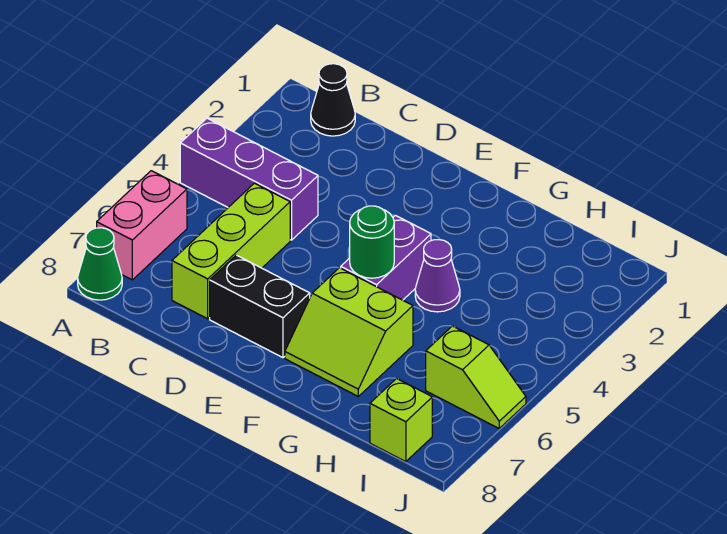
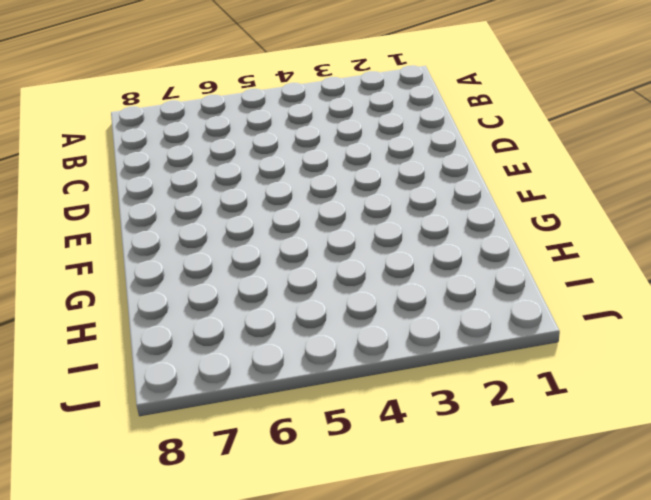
none -> purple brick A4:C4 level 1
none -> pink brick A6:A7 level 1
none -> green cone A8 level 1

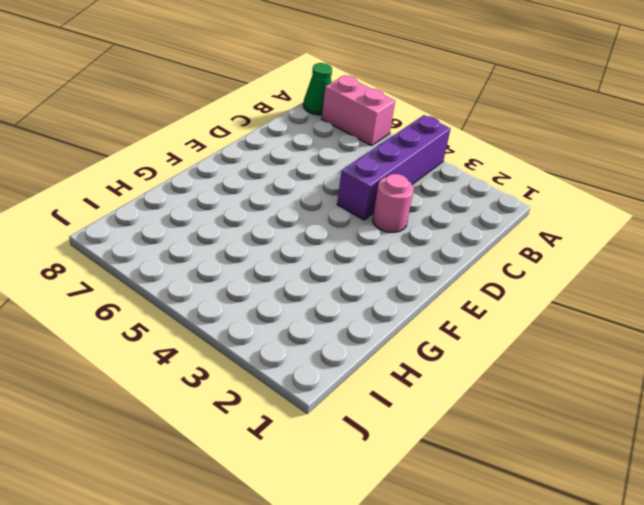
purple brick A4:D4 level 1 -> purple brick A4:C4 level 1
pink round brick D3 level 1 -> none
none -> black cone B1 level 1
none -> lime brick C5:C7 level 1
none -> black brick D7:E7 level 1

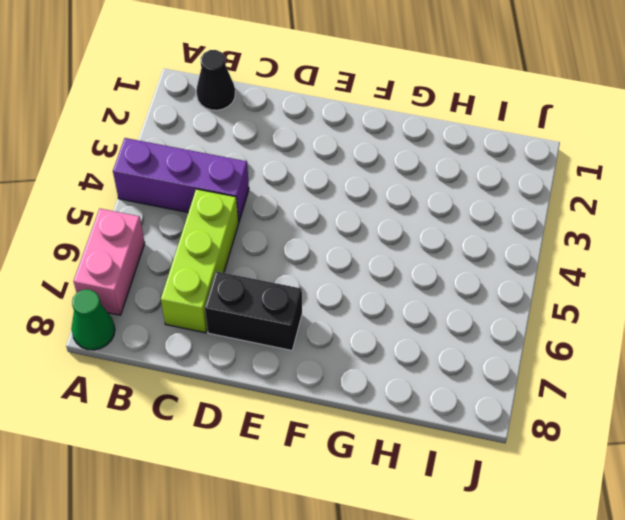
none -> purple brick F4:F5 level 1
none -> lime slope F6:G7 level 1 top 6
none -> purple cone G4 level 1

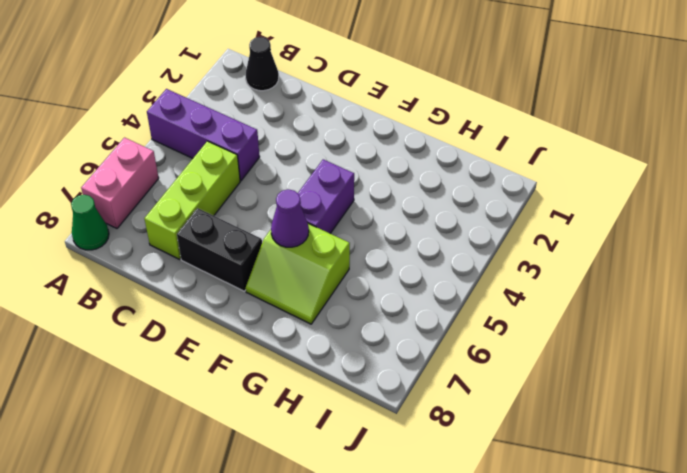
purple cone F6 level 2 -> purple cone G4 level 1
none -> lime slope I6:J6 level 1 top I
none -> lime brick I8 level 1
none -> green round brick F5 level 2

